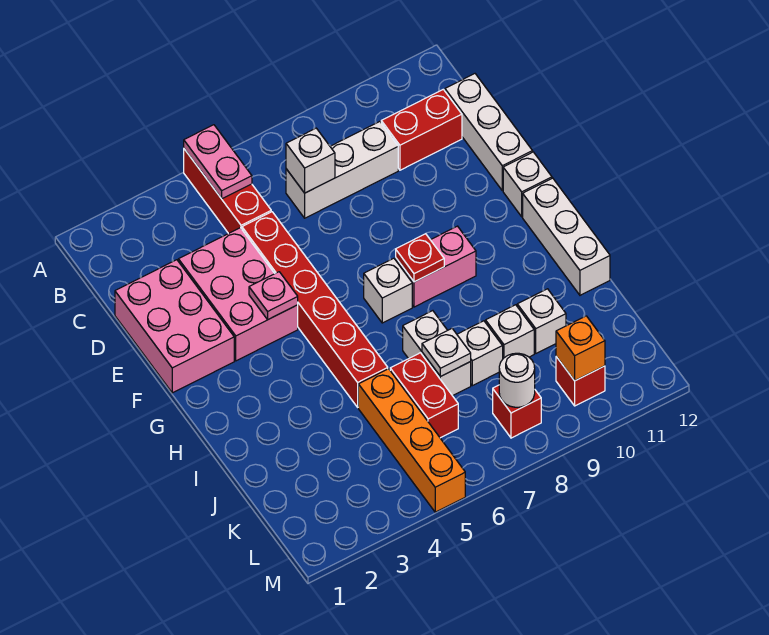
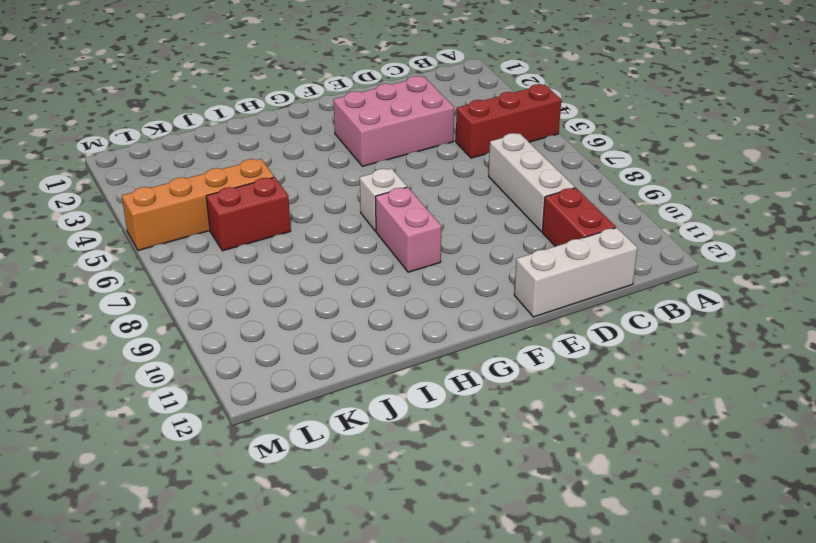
none -> pink brick D1:F2 level 1
none -> red brick D5:I5 level 1
none -> white brick F12 level 1

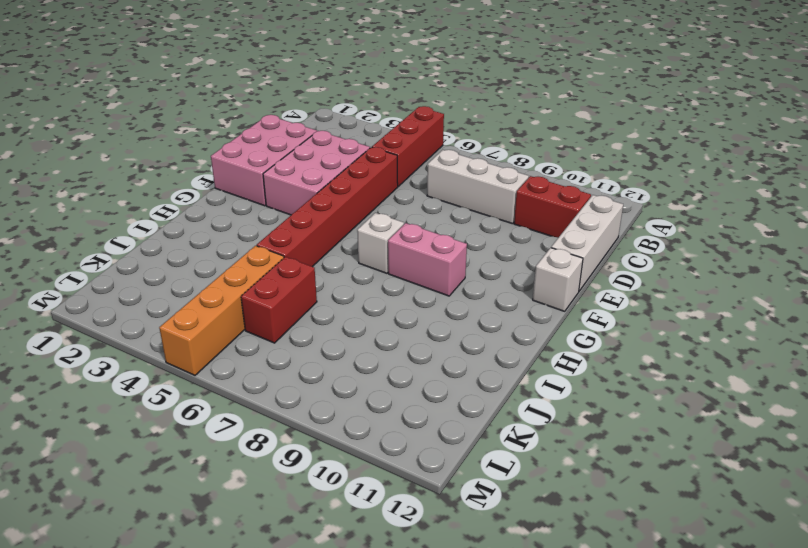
none -> white brick G12:I12 level 1
none -> white brick I7:J7 level 1
none -> white brick J8 level 1

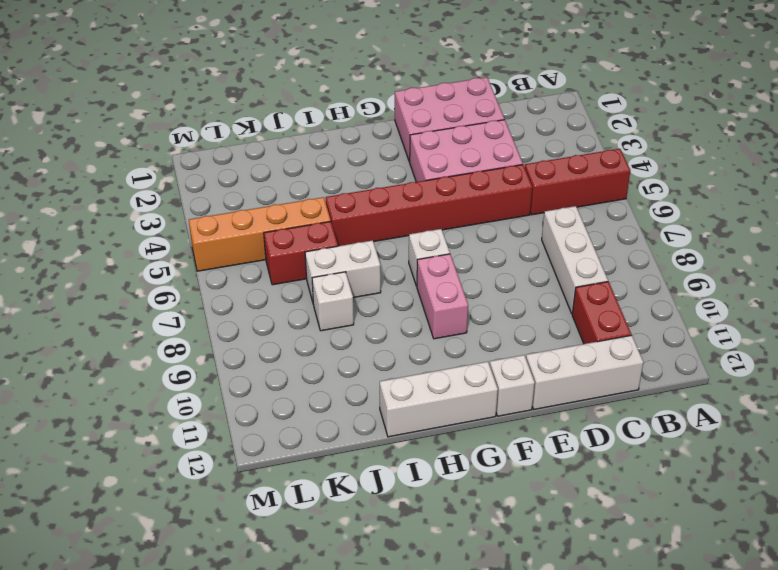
none -> white brick J9 level 1
none -> white brick J10 level 1
none -> red brick L8 level 1

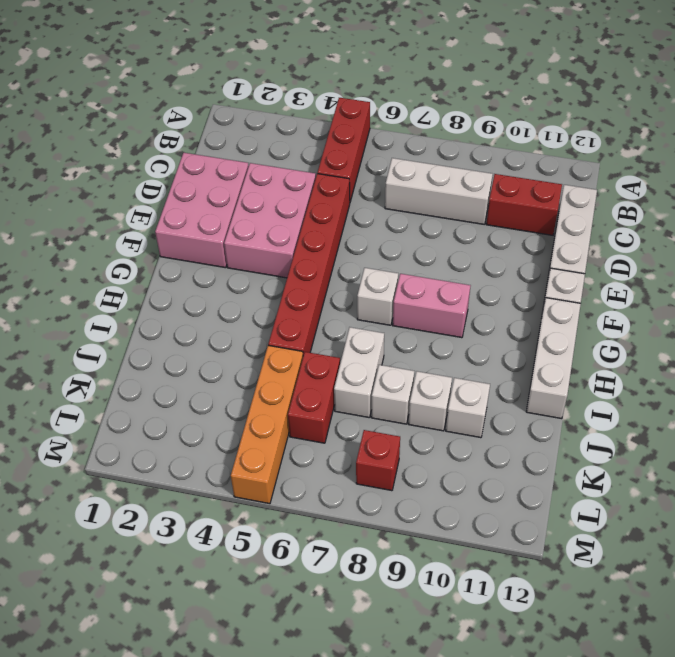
none -> red brick L10 level 1
none -> pink plate A5:B5 level 2
none -> white brick C7 level 2

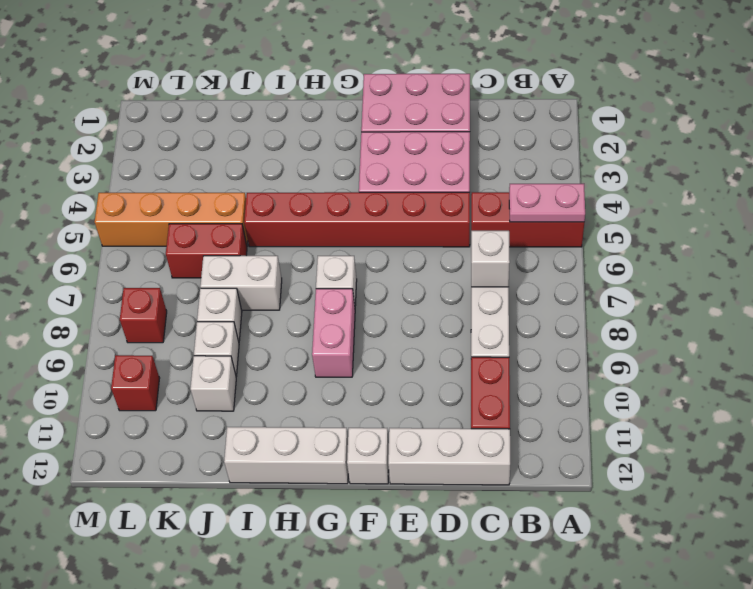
none -> pink plate F4 level 2
none -> red plate G8 level 2
none -> white plate J7 level 2

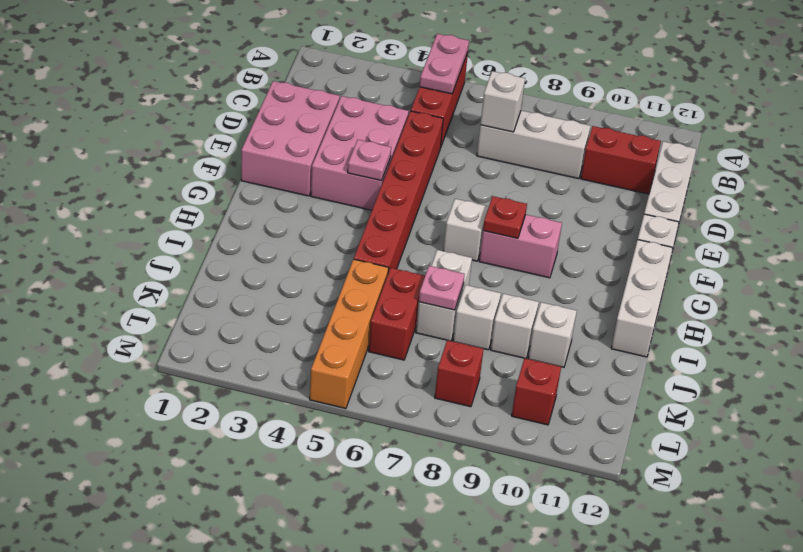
pink plate J7 level 2 -> white plate J7 level 2
none -> white round brick L8 level 2
none -> orange brick L10 level 2

